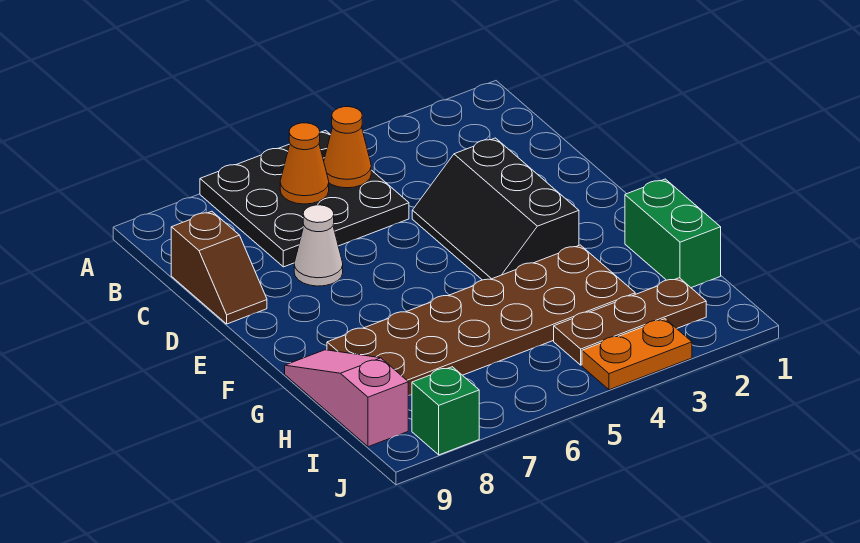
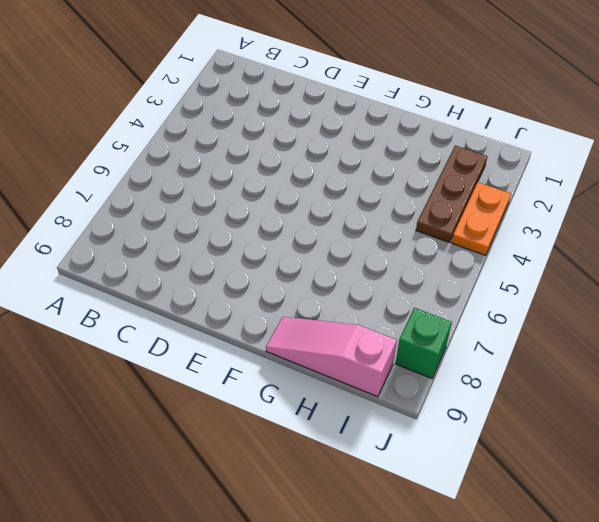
none -> black plate A5:C7 level 1
none -> brown slope C9:D9 level 1 top C
none -> black slope D3:F4 level 1 top 3

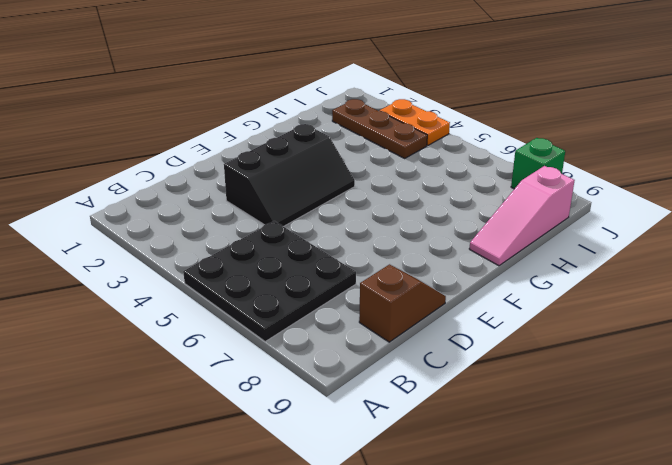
none -> white cone D7 level 1
none -> green brick G1:H1 level 1
none -> brown plate G3:H8 level 1

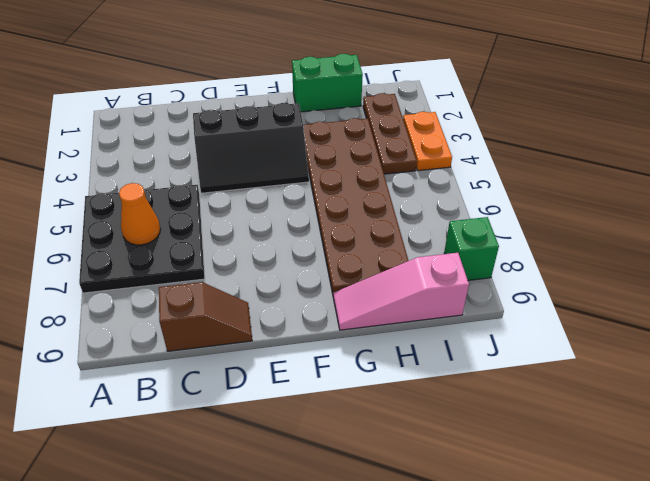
none -> white cone D7 level 1
none -> orange cone B5 level 2

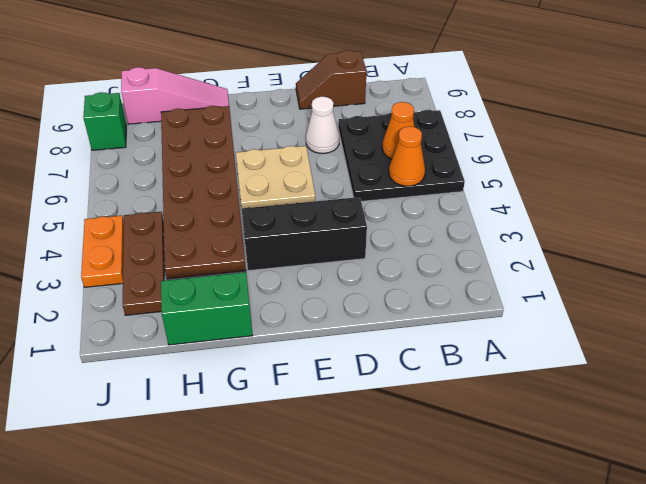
tan plate E5:F6 level 1 -> none

